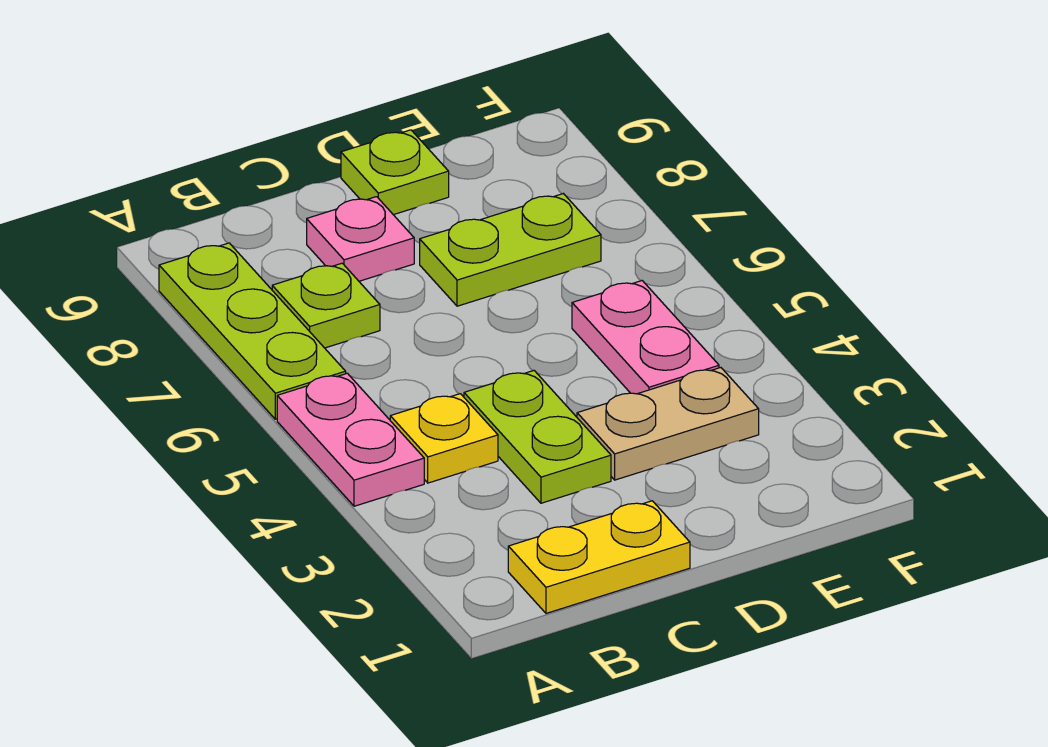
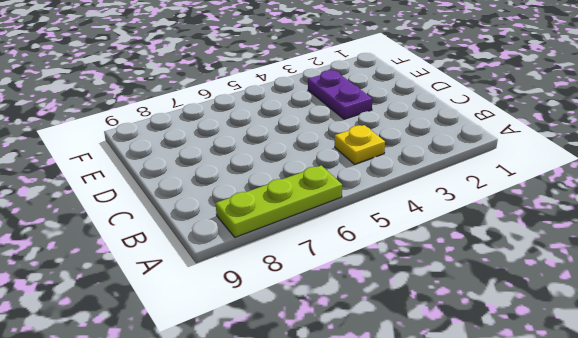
purple plate D3:E3 level 1 -> tan plate D3:E3 level 1
none -> pink plate A4:A5 level 1
none -> yellow plate B1:C1 level 1

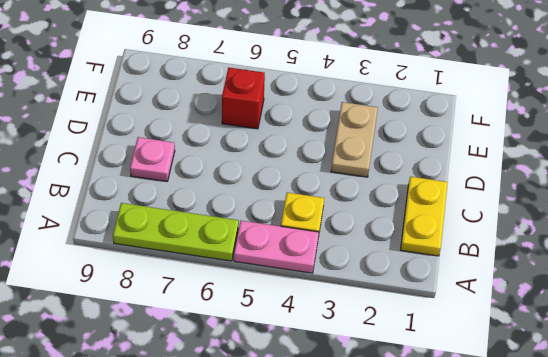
red brick E6 level 1 -> none
none -> lime plate B7 level 1
none -> lime plate C3:C4 level 1

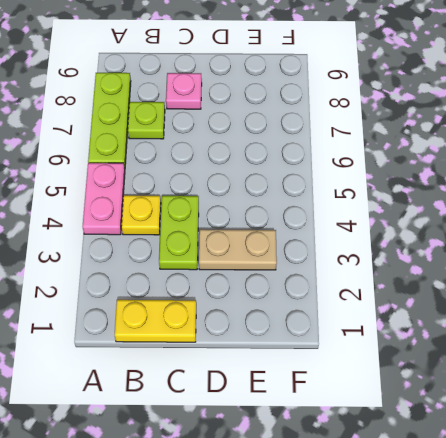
none -> lime plate D7:E7 level 1
none -> lime plate D9 level 1

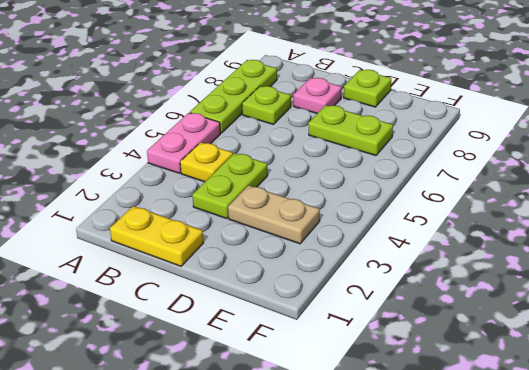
none -> pink plate E4:E5 level 1

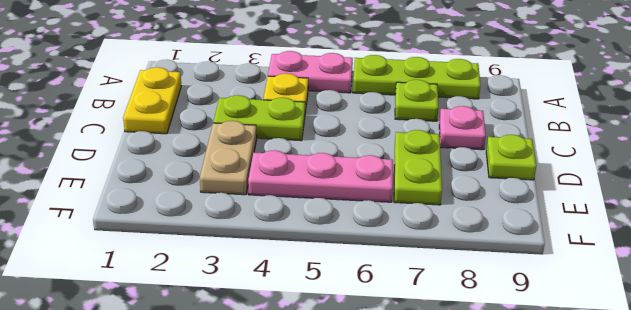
pink plate E4:E6 level 1 -> pink plate E4:E5 level 1

